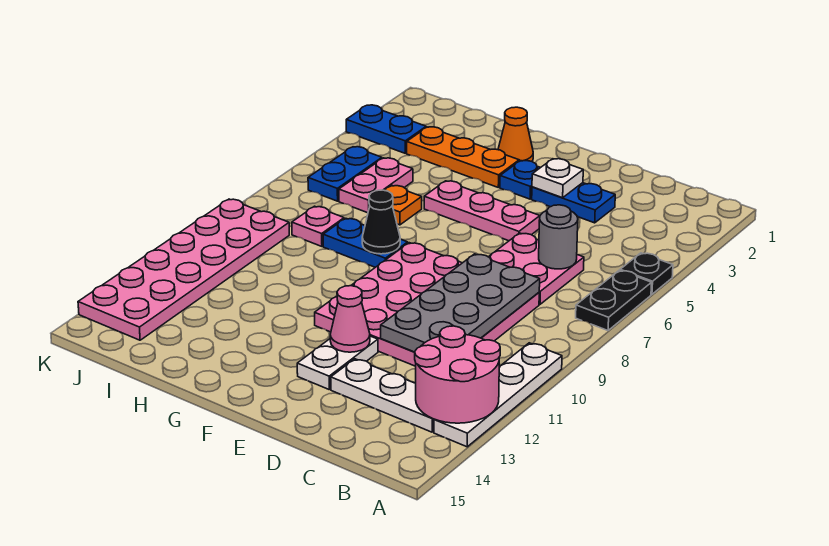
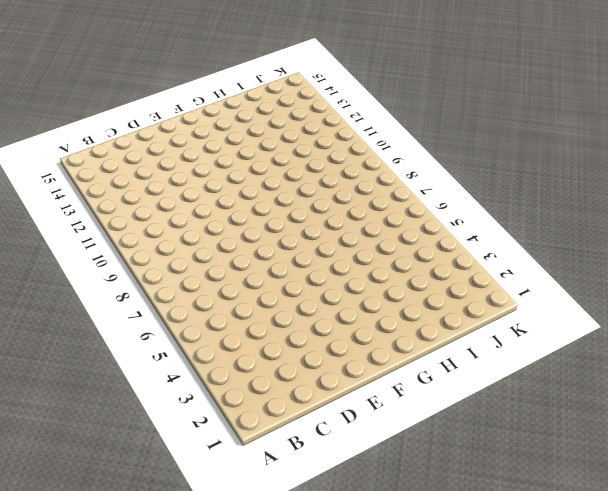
none -> black plate A5 level 1
none -> black plate A6:A7 level 1
none -> white plate A10:A13 level 1

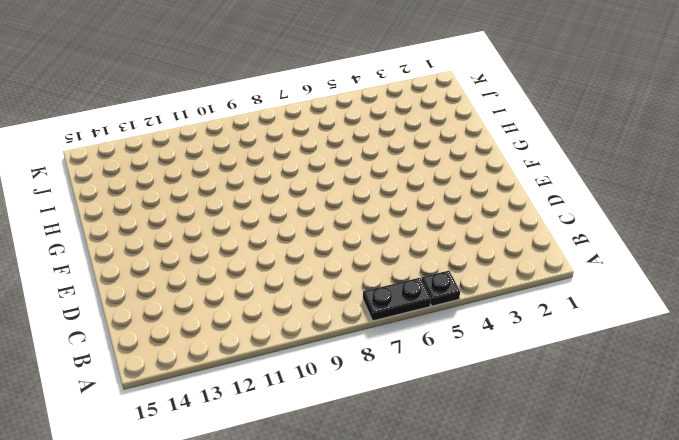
none -> white plate A10:A13 level 1
none -> white plate B13:D13 level 1
none -> pink plate C6:D7 level 1

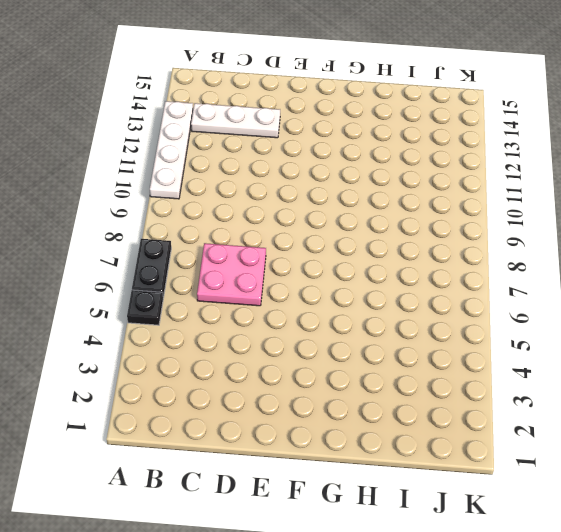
none -> pink plate C8:F11 level 1
none -> blue plate D3:E3 level 1
none -> pink plate E5:G5 level 1

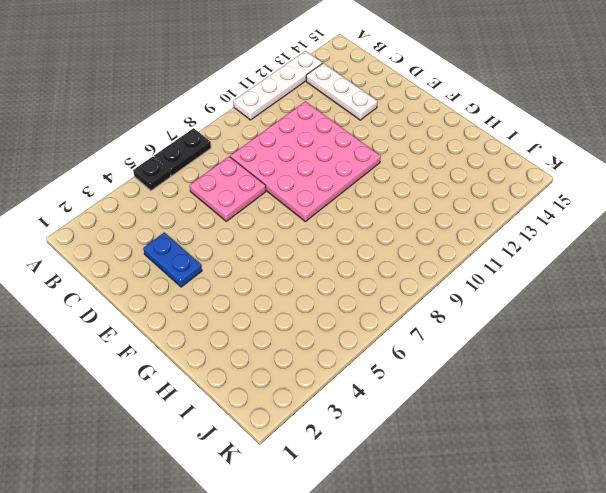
none -> pink plate E5:G5 level 1
none -> white plate E12:E13 level 1
none -> blue plate F3 level 1

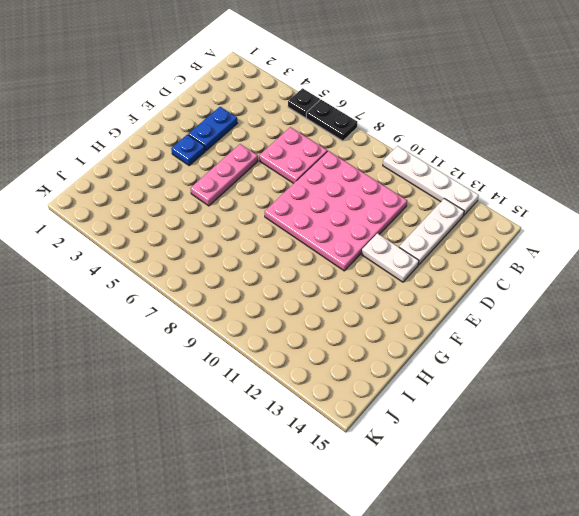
none -> orange cone G2 level 1
none -> orange plate G3:I3 level 1
none -> blue plate G8:H8 level 1

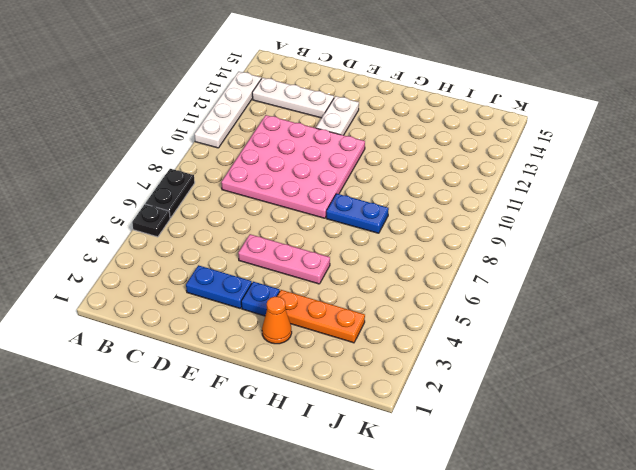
none -> pink plate C6:D7 level 1
none -> orange plate H6 level 1
none -> pink plate I5:I6 level 1

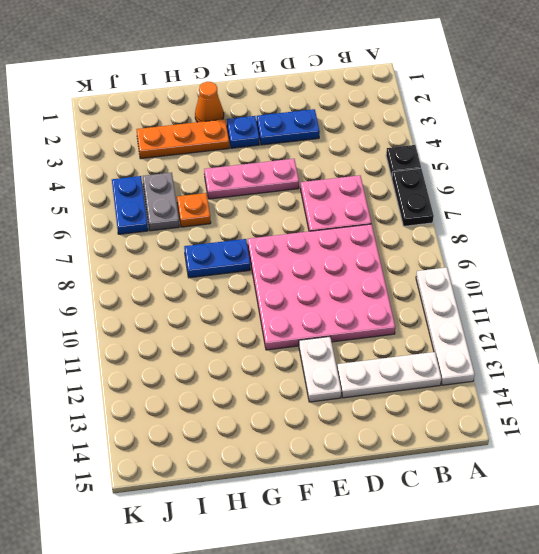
grey plate I5:I6 level 1 -> pink plate I5:I6 level 1
none -> pink plate I8 level 1
none -> blue plate J3:K3 level 1
none -> pink plate J9:K14 level 1

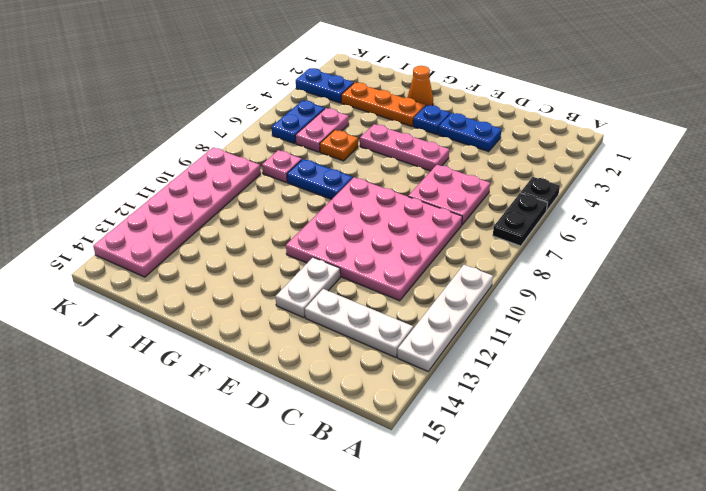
none -> pink round brick A12:B13 level 2
none -> grey round brick C6 level 2
none -> grey plate C8:D11 level 2

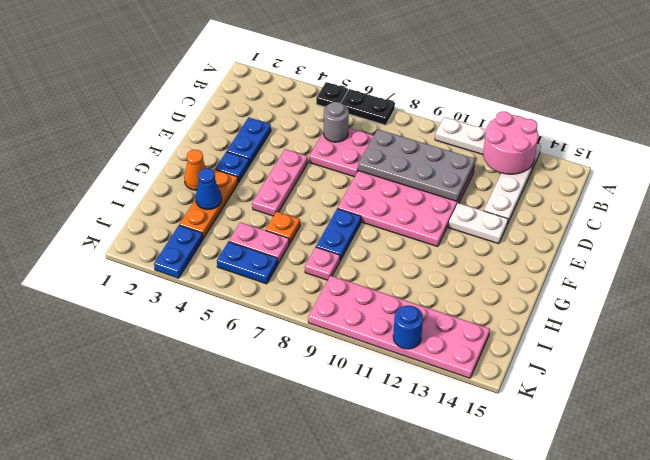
blue cone H3 level 2 -> none
blue round brick K12 level 2 -> none
none -> white plate E3 level 2
none -> pink cone E12 level 2
none -> black cone G8 level 2

